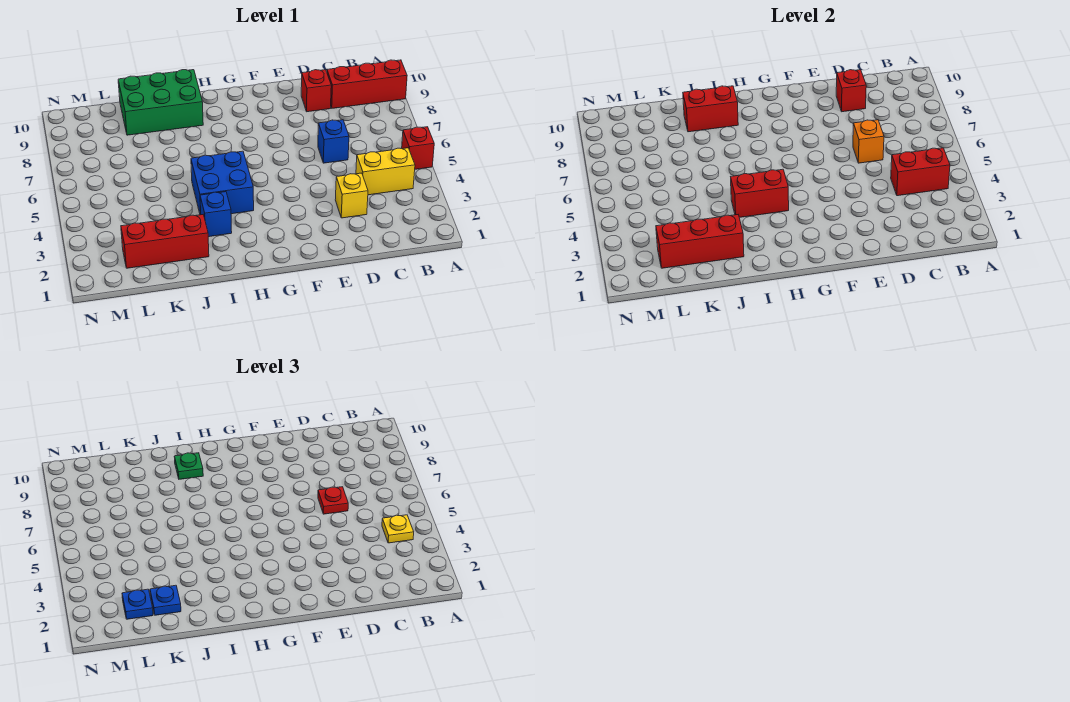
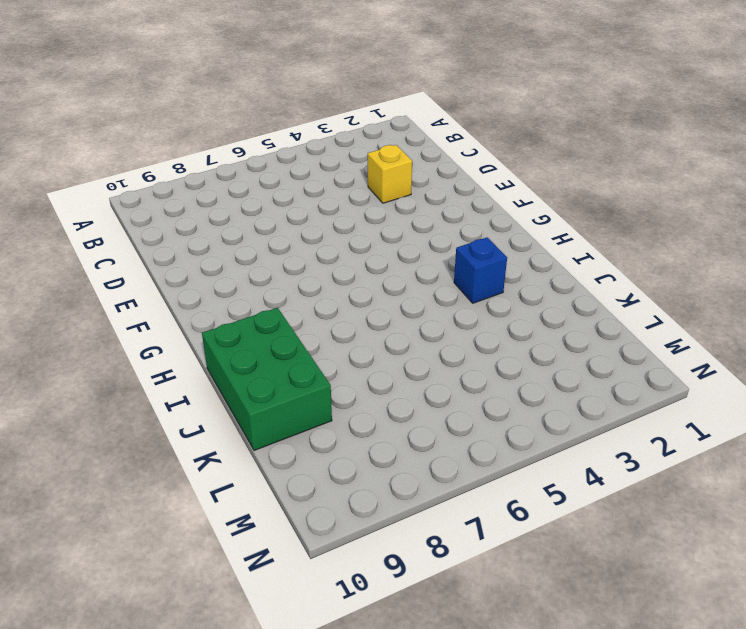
none -> red brick A5 level 1
none -> red brick A9:C9 level 1
none -> yellow brick B4:C4 level 1

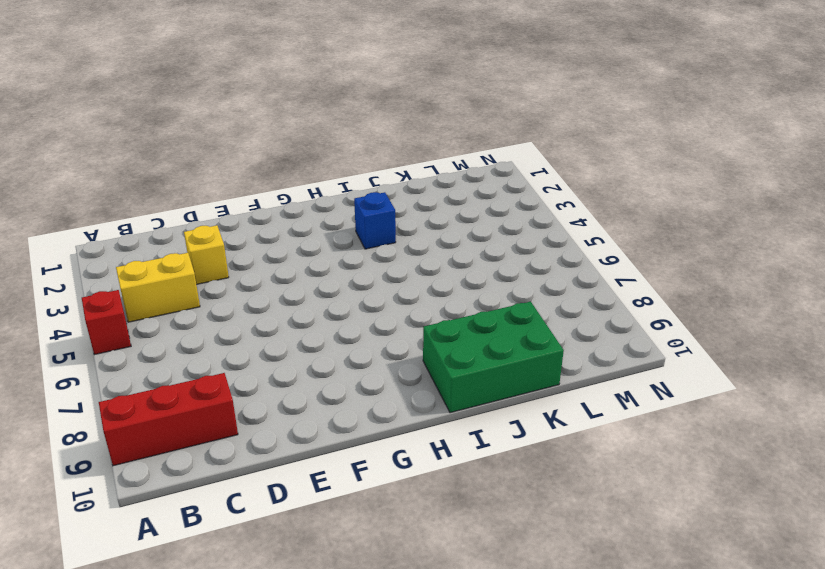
none -> blue brick D6 level 1
none -> red brick D9 level 1
none -> blue brick H4:I5 level 1

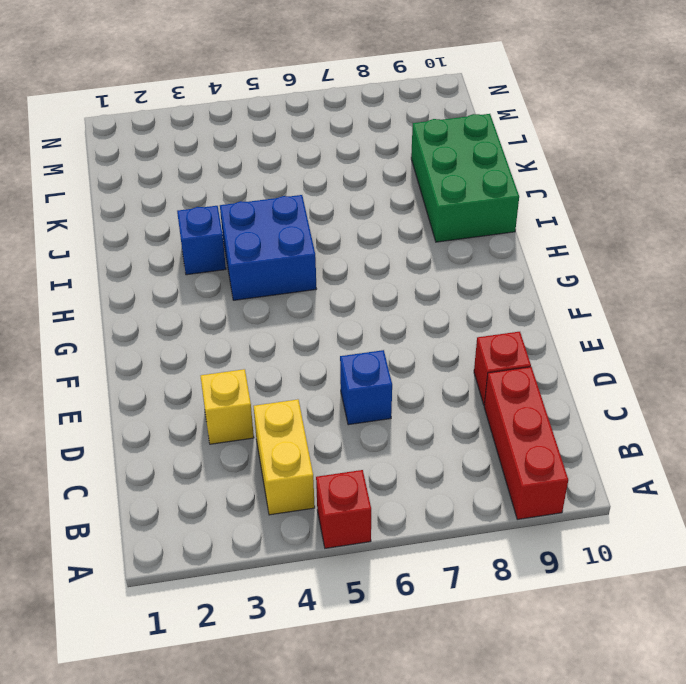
none -> red brick J2:L2 level 1
none -> red brick B4:C4 level 2
none -> orange brick D6 level 2

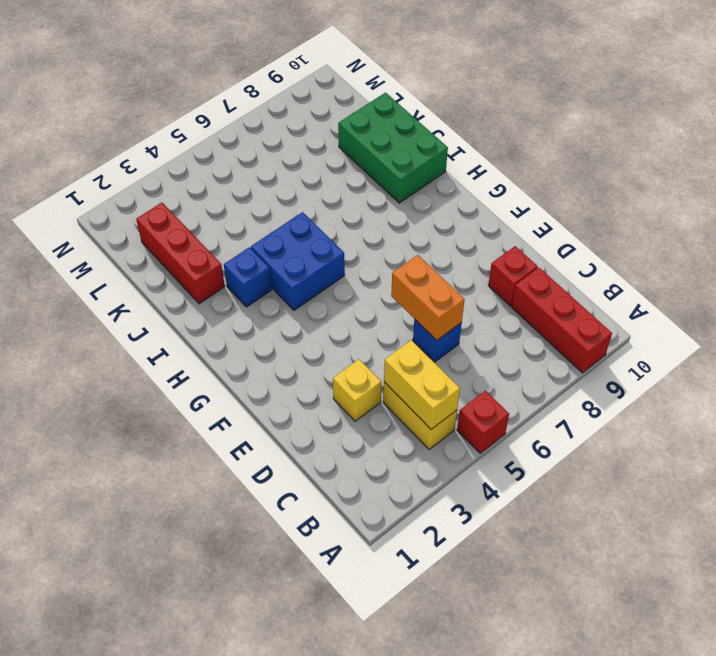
yellow brick B4:C4 level 2 -> red brick B4:C4 level 2
orange brick D6:E6 level 2 -> orange brick D6 level 2
none -> red brick D9 level 2
none -> red brick H4:I4 level 2
none -> red brick I9:J9 level 2

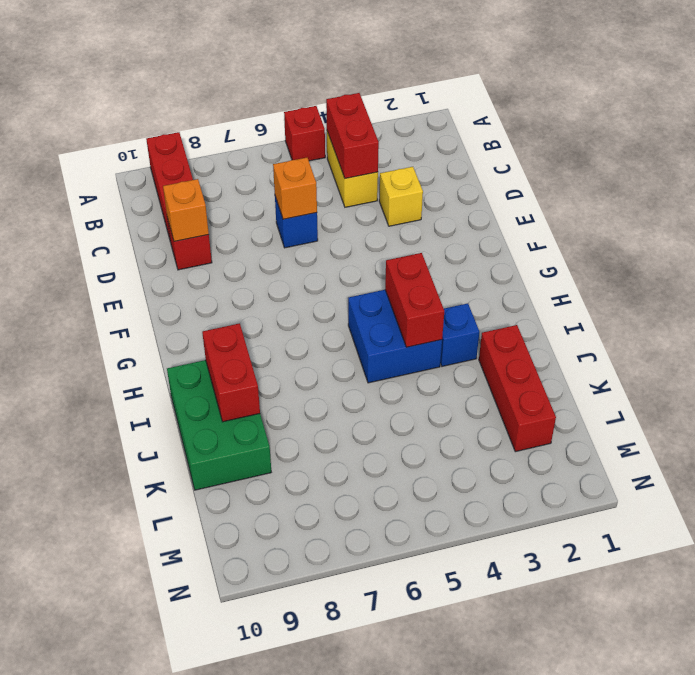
orange brick D9 level 2 -> red brick D9 level 2
none -> red brick J2:L2 level 2
none -> yellow plate B4 level 3
none -> red plate D6 level 3

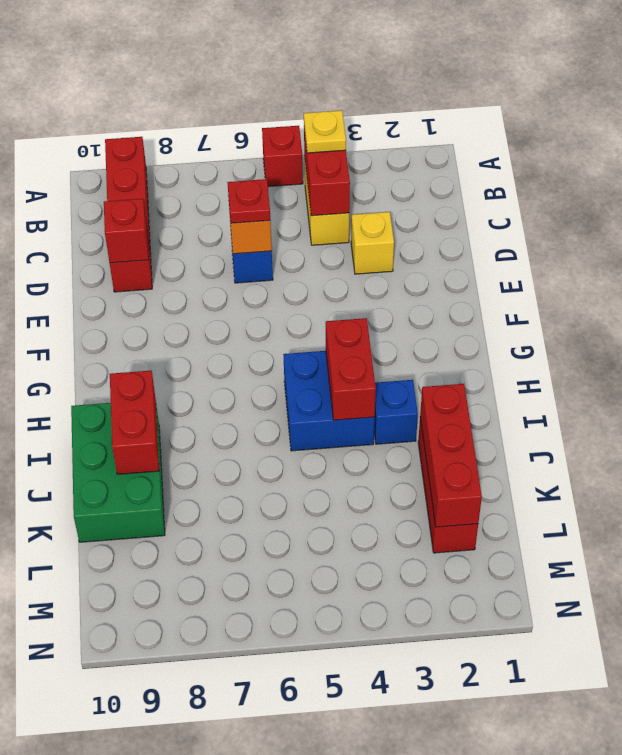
none -> green plate I9 level 3
none -> blue plate K2 level 3
none -> blue plate L2 level 3

